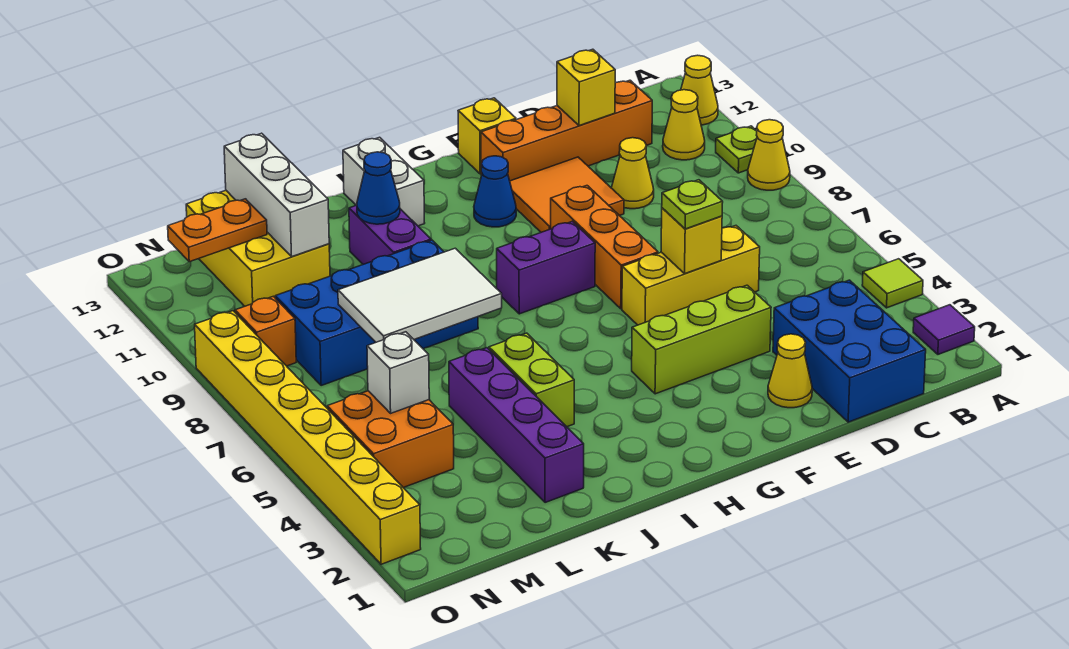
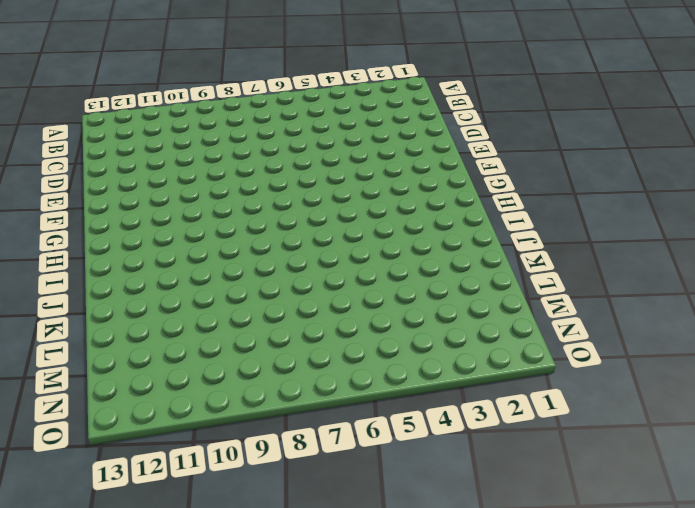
none -> purple tile A2 level 1
none -> lime tile A4 level 1
none -> yellow cone A9 level 1
none -> lime plate A10 level 1

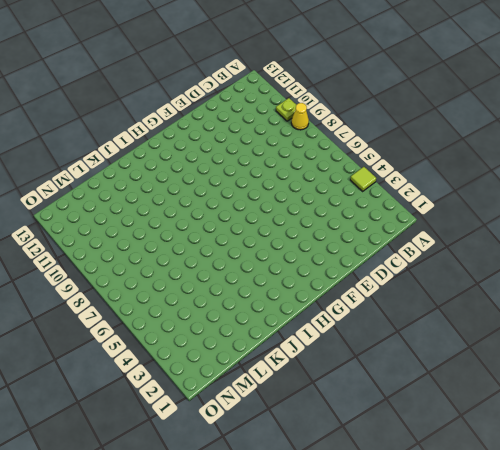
none -> purple tile A2 level 1
none -> yellow cone A12 level 1
none -> yellow cone B11 level 1
none -> blue brick C1:D3 level 1

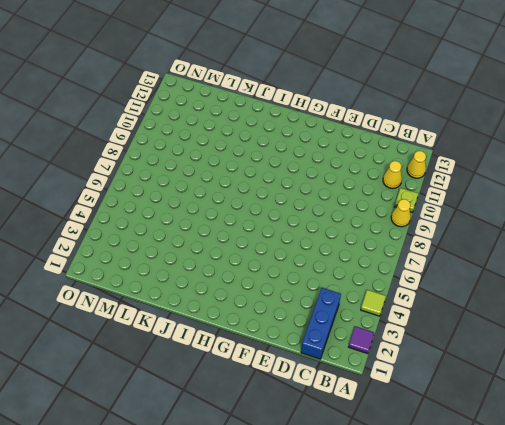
blue brick C1:C3 level 1 -> blue brick C1:D3 level 1
none -> orange brick C12:F12 level 1
none -> yellow brick D6:F6 level 1
none -> yellow cone D10 level 1
none -> yellow cone E2 level 1

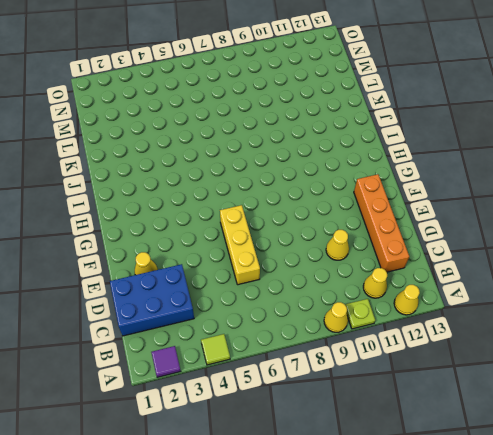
none -> lime brick E4:G4 level 1
none -> orange tile E10:F11 level 1
none -> orange brick F7:F9 level 1
none -> yellow brick F13 level 1

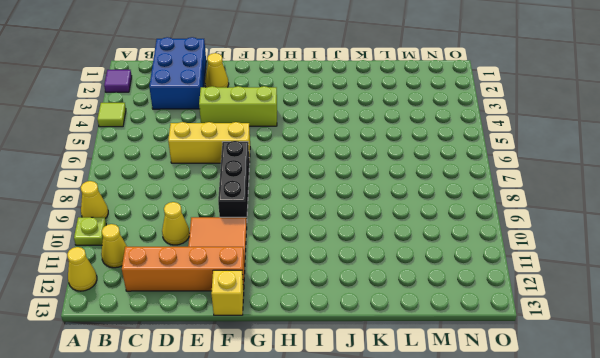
black brick F7:F9 level 1 -> orange brick F7:F9 level 1
none -> purple brick G8:H8 level 1
none -> blue cone G11 level 1
none -> white brick I12:I13 level 1
none -> lime brick J4:J5 level 1

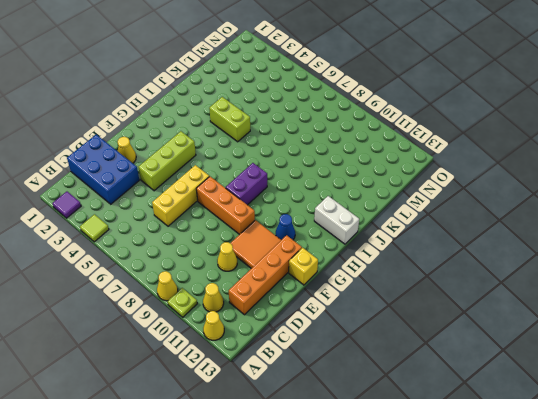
none -> blue brick J8:M9 level 1
none -> purple brick J10:J11 level 1
none -> purple brick K2:K5 level 1
none -> yellow brick L11:M13 level 1

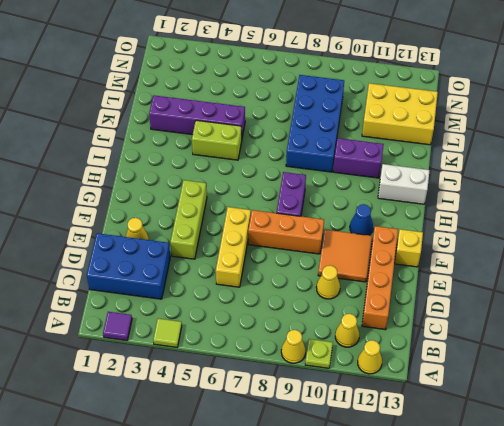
none -> orange brick M4:N5 level 1
none -> orange brick N9 level 1
none -> yellow brick O2:O9 level 1
none -> yellow brick D12 level 2

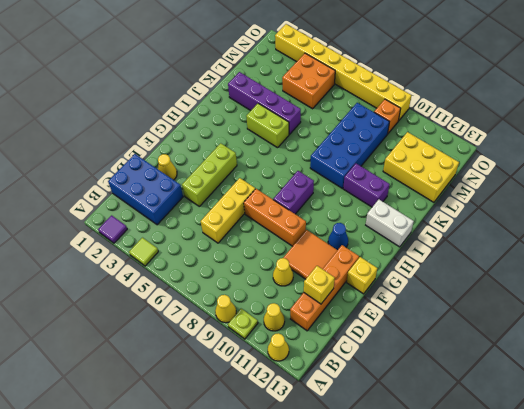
none -> yellow brick E6 level 2
none -> white tile J7:L8 level 2
none -> blue cone J11 level 2
none -> white brick L11:L13 level 2

